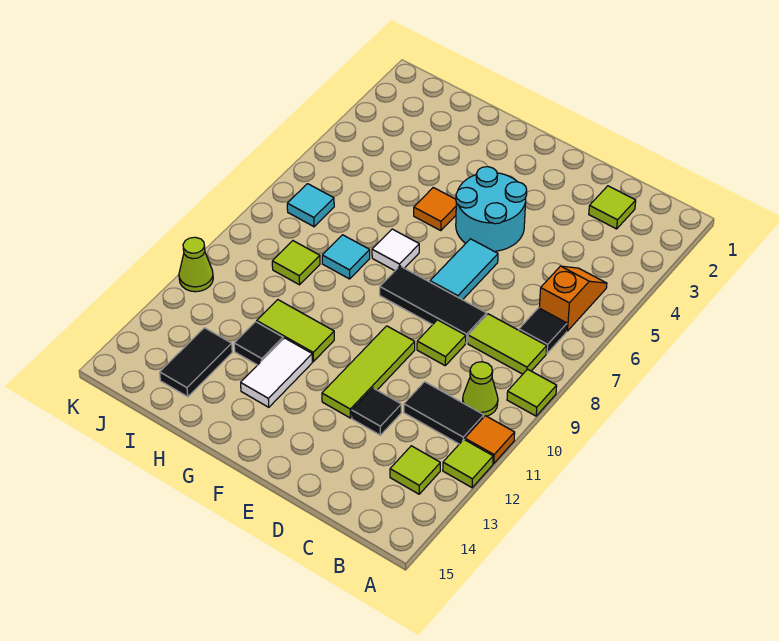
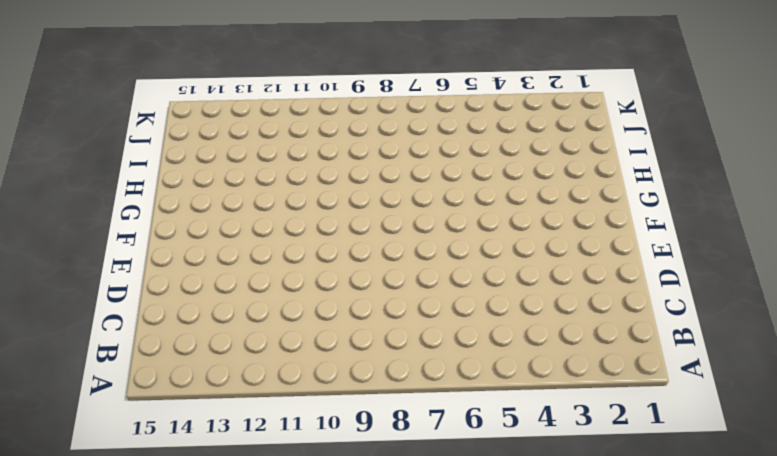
none -> lime tile A9 level 1
none -> orange tile A11 level 1
none -> lime tile A12 level 1

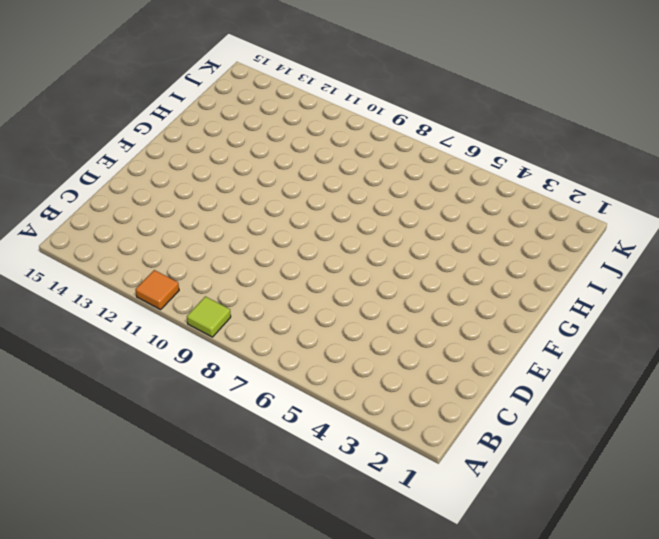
none -> lime tile A12 level 1
none -> orange slope B5:B6 level 1 top 6
none -> black tile B7 level 1

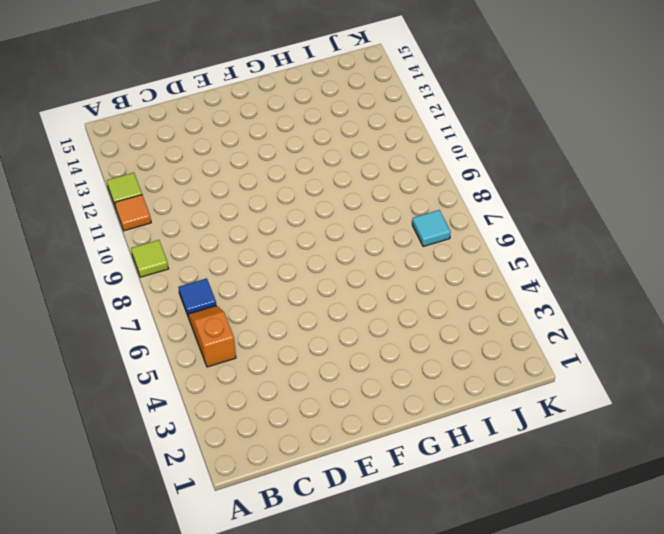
orange slope B5:B6 level 1 top 5 -> orange slope B5:B6 level 1 top 6
blue tile B7 level 1 -> black tile B7 level 1
none -> lime tile B8:C8 level 1
none -> lime cone B10 level 1
none -> black tile B11:C11 level 1

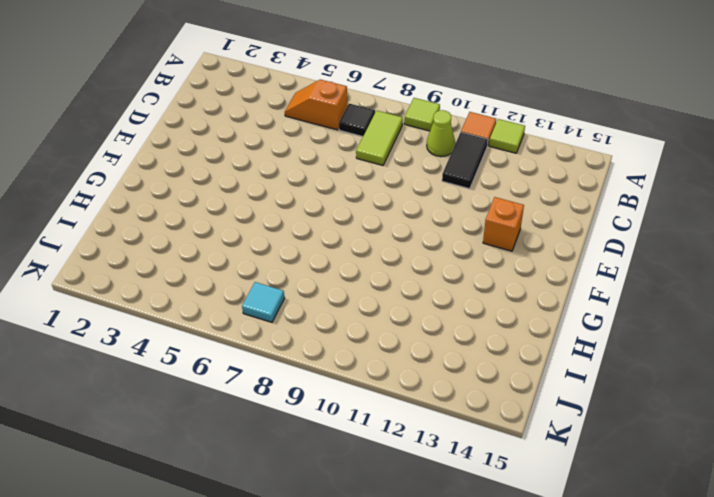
orange brick E13 level 1 -> none
none -> lime tile B13 level 1
none -> lime tile C2 level 1
none -> black tile D8:F8 level 1

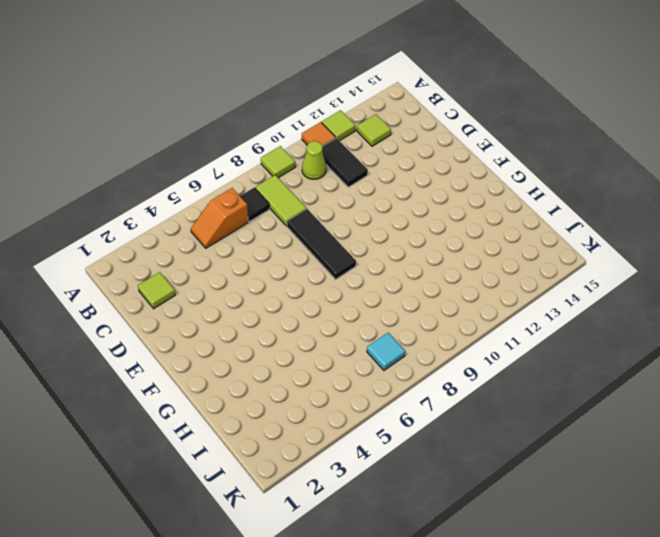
none -> lime tile D9 level 1
none -> black tile D12 level 1
none -> cyan round brick E4:F5 level 1

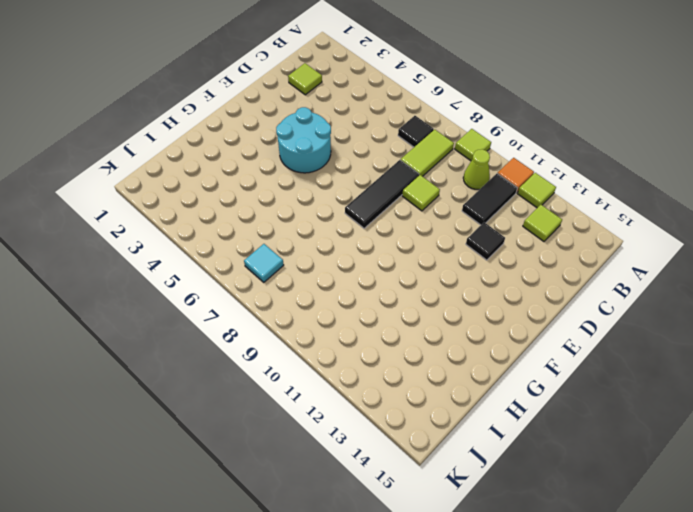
none -> orange slope B5:B6 level 1 top 6
none -> cyan tile E6:E7 level 1
none -> lime tile E10:E12 level 1

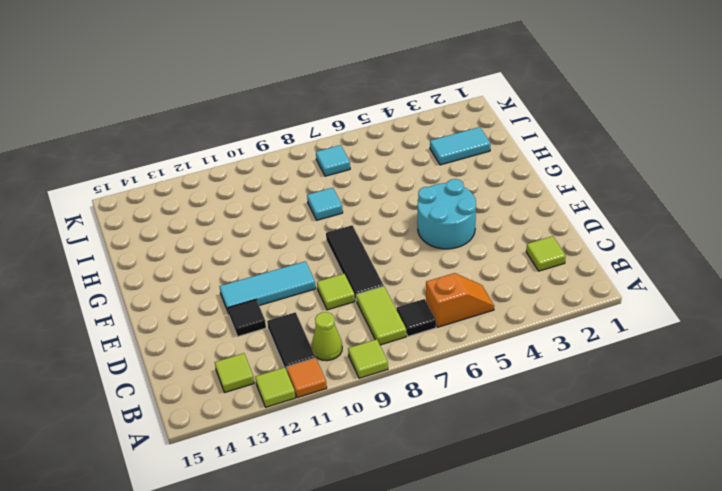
cyan tile E10:E12 level 1 -> lime tile E10:E12 level 1
cyan tile I2:I3 level 1 -> cyan tile E6:E7 level 1
none -> orange tile G5 level 1
none -> white tile G7 level 1
none -> lime tile G11:H11 level 1

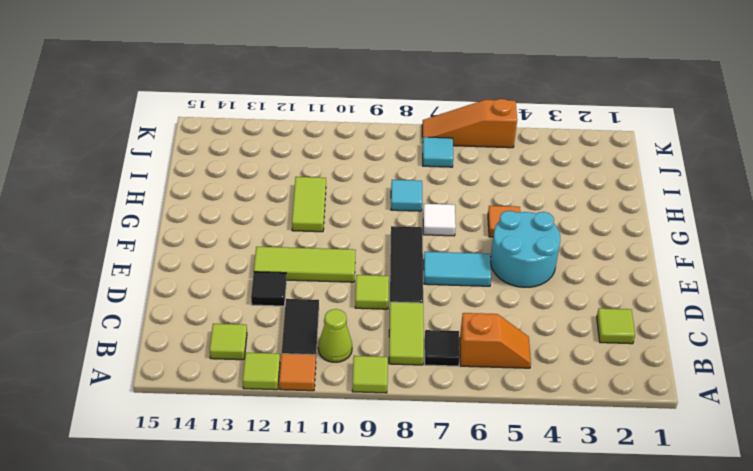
orange slope K5:K7 level 1 top 5 -> none
none -> white tile G12:G13 level 1
none -> black tile H12 level 1
none -> lime tile I9 level 1

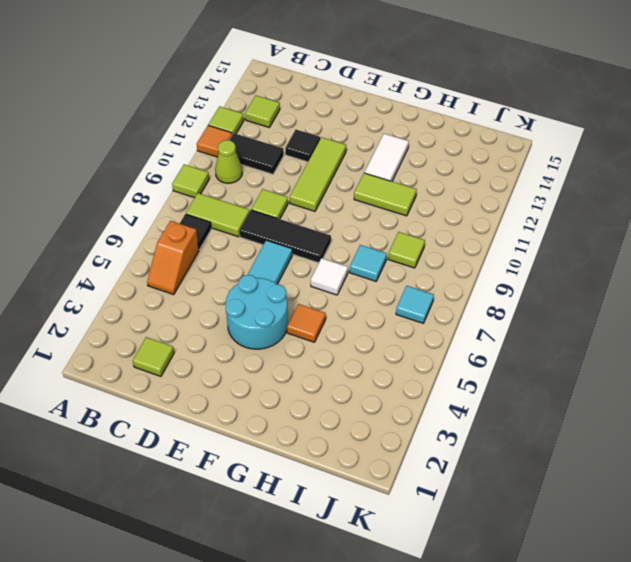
none -> black tile H12 level 1
none -> black tile I13:I14 level 1
none -> lime cone K11 level 1

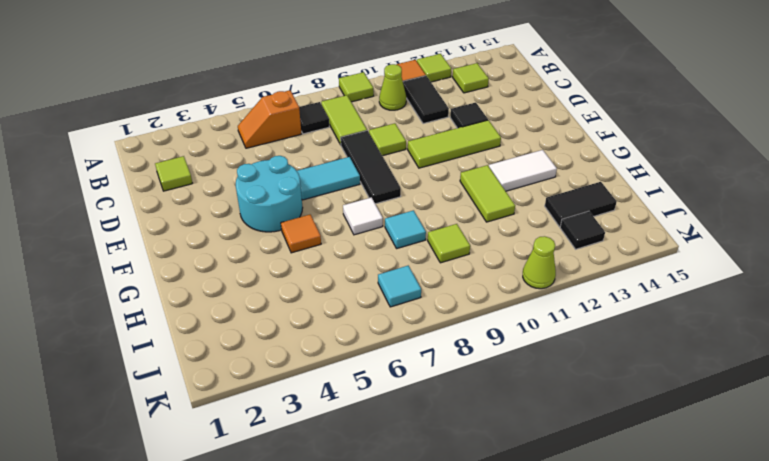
black tile J13 level 1 -> black tile H12 level 1

